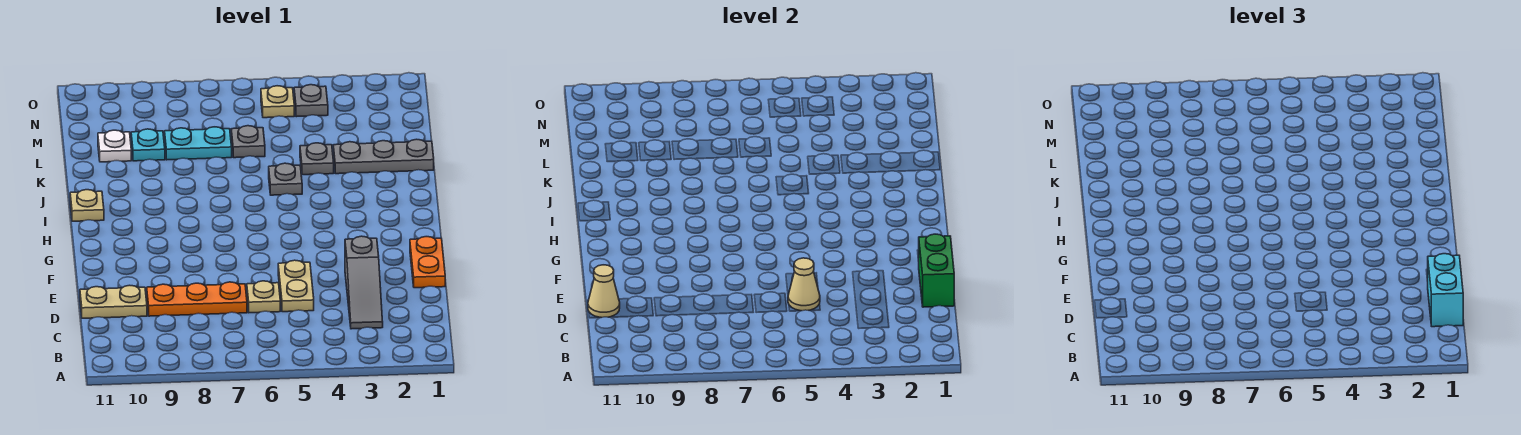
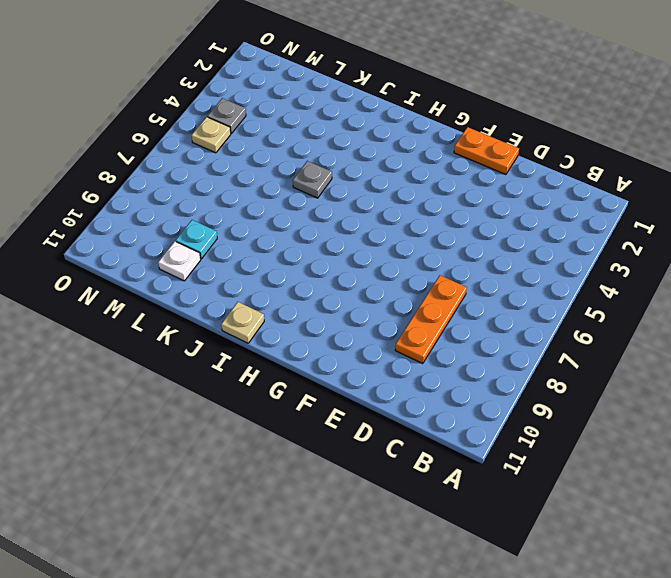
none -> grey slope C3:E3 level 1 top E
none -> tan plate D5:E5 level 1
none -> tan plate D6 level 1

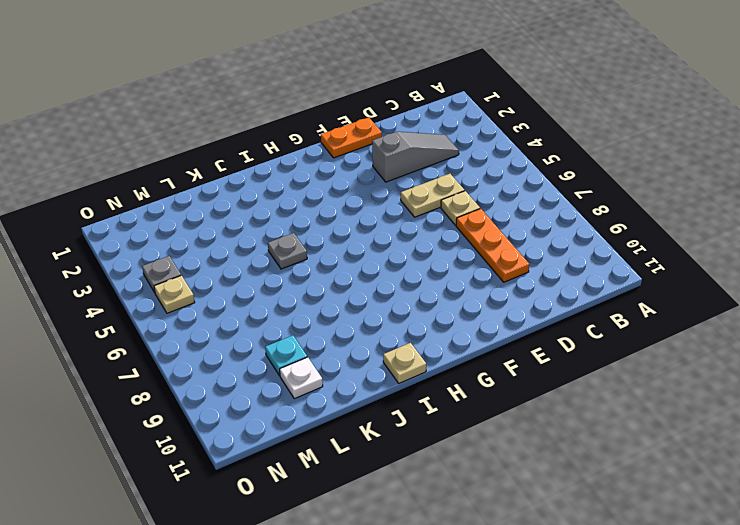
none -> tan plate D10:D11 level 1
none -> grey plate K1:K3 level 1
none -> grey plate K4 level 1

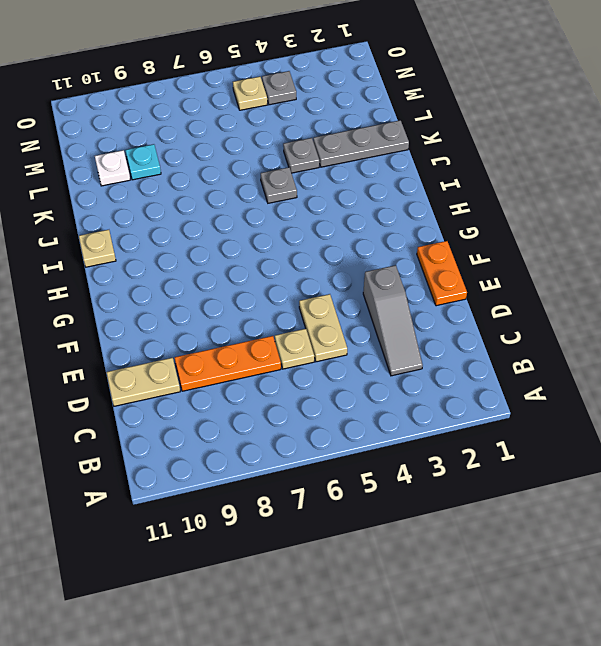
none -> grey plate L6 level 1
none -> cyan plate L7:L8 level 1
none -> green brick D1:E1 level 2

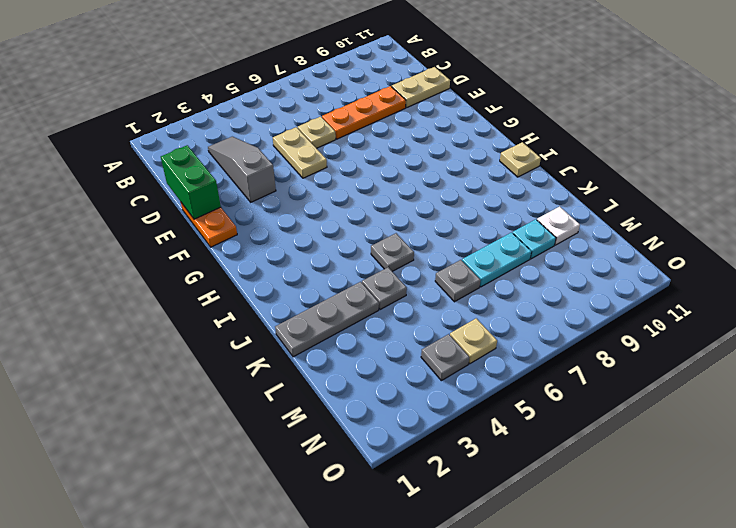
none -> tan cone D5 level 2
none -> tan cone D11 level 2
none -> cyan brick C1:D1 level 3

